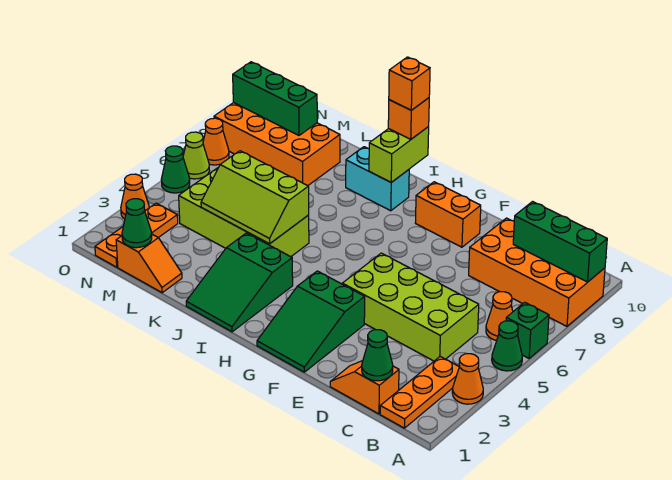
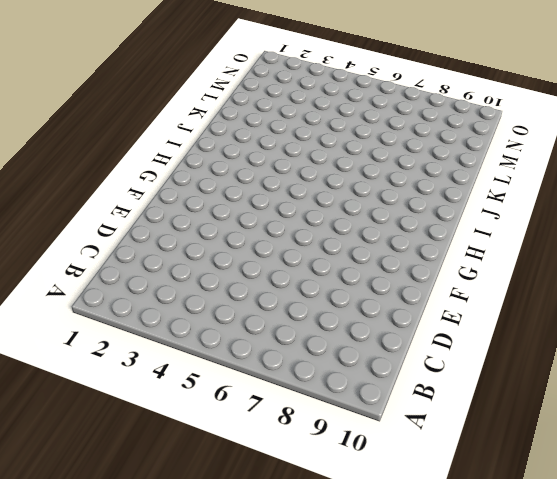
none -> orange cone A3 level 1
none -> green cone A5 level 1
none -> green brick A6 level 1

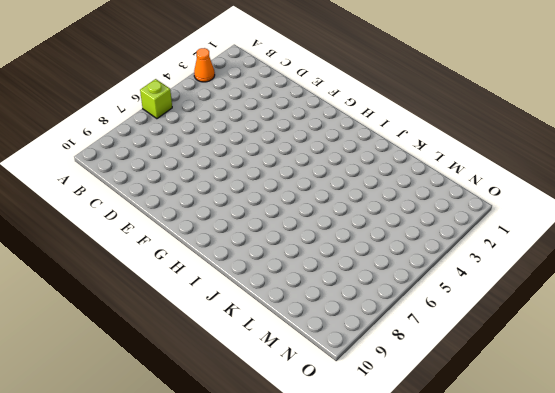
lime brick A6 level 1 -> green brick A6 level 1
none -> green cone A5 level 1
none -> orange brick A8:D9 level 1
none -> orange plate B1:B3 level 1

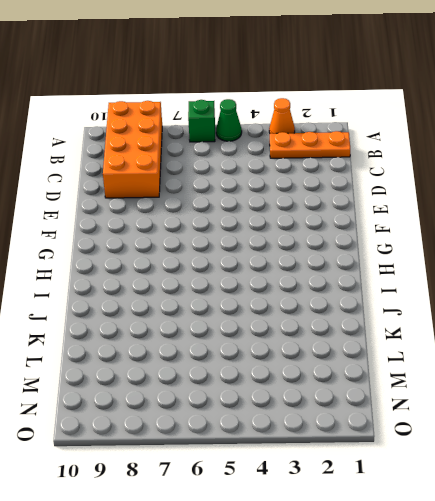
none -> orange cone B6 level 1
none -> orange slope C1:D1 level 1 top C
none -> lime brick C4:F5 level 1

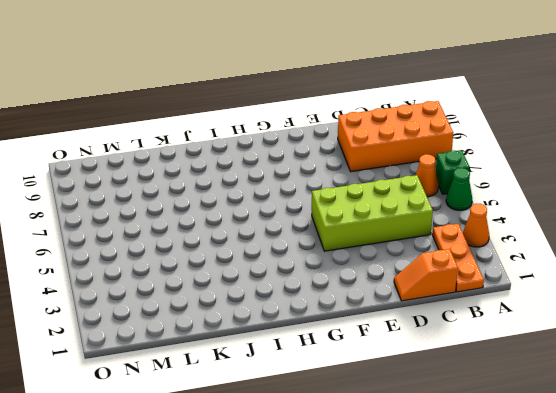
none -> green slope F1:G3 level 1 top 3
none -> orange brick F9:G9 level 1
none -> green slope I1:J3 level 1 top 3

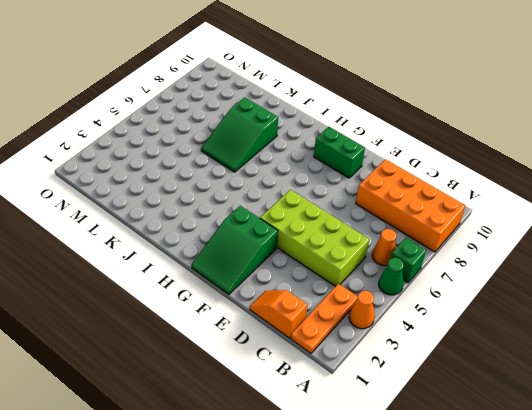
green brick F9:G9 level 1 -> orange brick F9:G9 level 1
green slope J6:K8 level 1 top 8 -> green slope I1:J3 level 1 top 3
none -> cyan brick I9:J9 level 1
none -> lime brick J4:M5 level 1
none -> orange slope L1:M1 level 1 top M

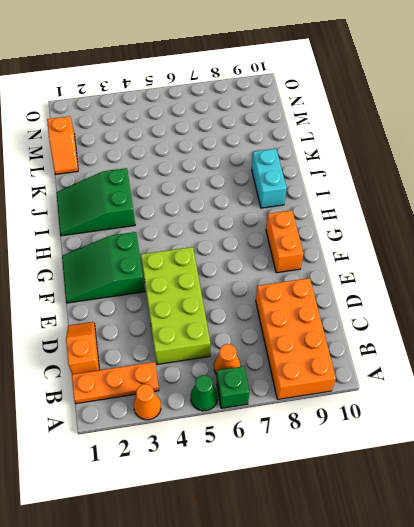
none -> lime brick J4:M5 level 1
none -> orange brick L8:O9 level 1
none -> orange plate N1:N3 level 1

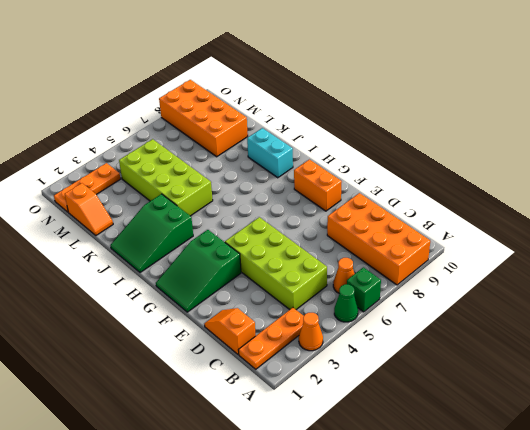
none -> orange cone O3 level 1
none -> green cone O5 level 1
none -> lime cone O6 level 1

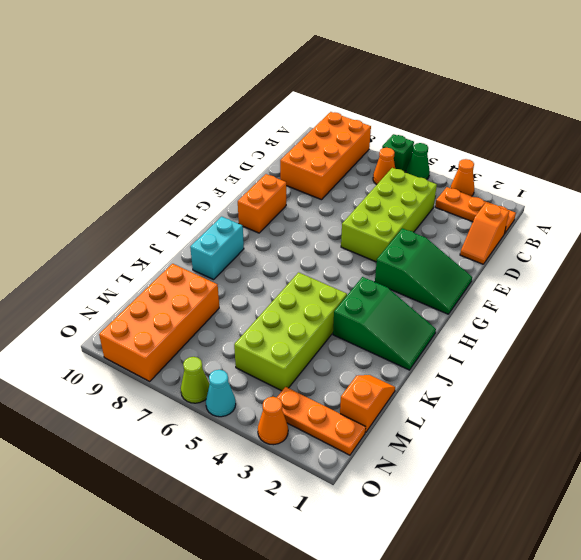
cyan cone O5 level 1 -> green cone O5 level 1
none -> orange cone O7 level 1
none -> green brick A9:C9 level 2
none -> green cone C1 level 2

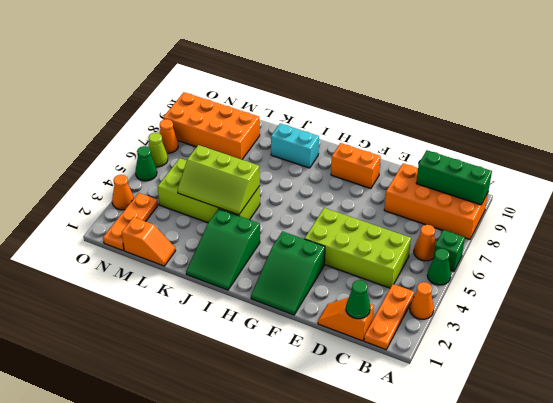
none -> lime brick I9:I10 level 2
none -> green cone M1 level 2
none -> green brick M9:O9 level 2

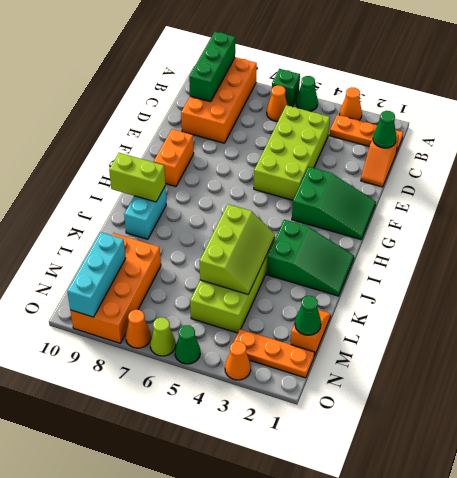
cyan brick M9:O9 level 2 -> green brick M9:O9 level 2
none -> orange brick I10 level 3
none -> orange brick I10 level 4

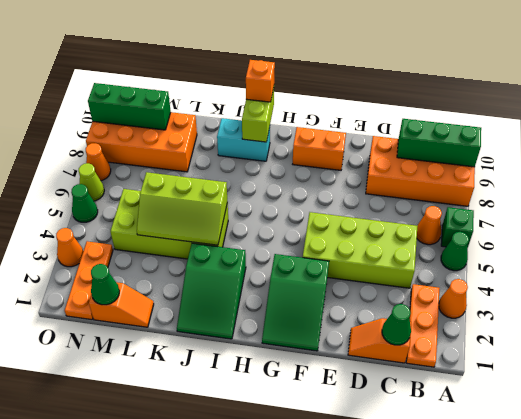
none -> orange brick I10 level 4

